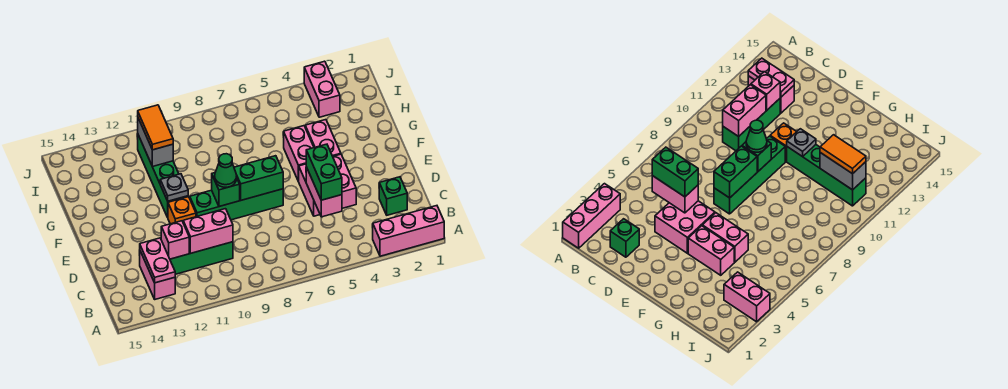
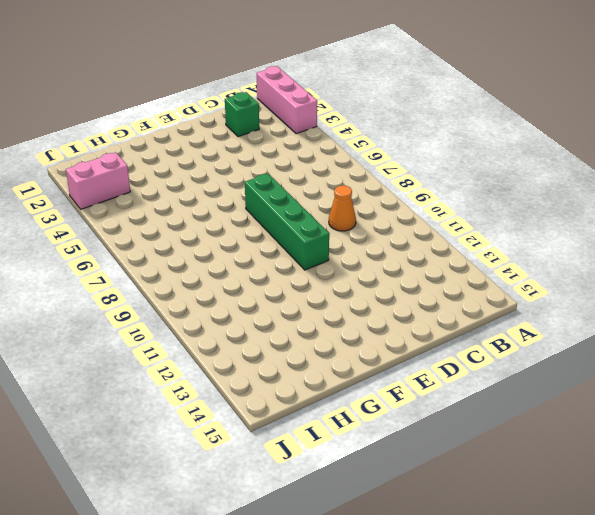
orange cone C9 level 1 -> none
none -> pink brick B13:C13 level 1
none -> green brick C10:C12 level 1
none -> pink brick D4:E5 level 1

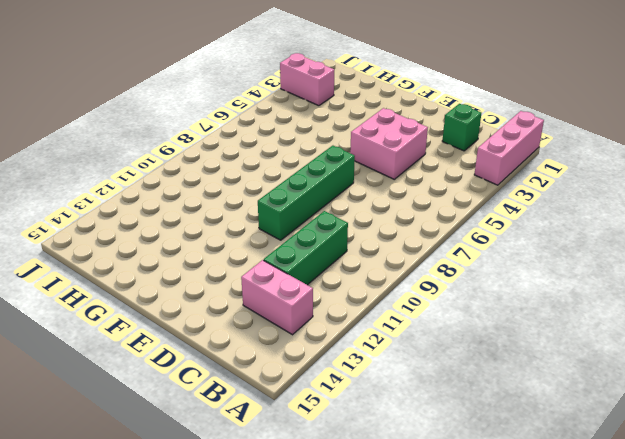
none -> orange brick E11 level 1
none -> pink brick F4:G4 level 1
none -> pink brick F5:G5 level 1

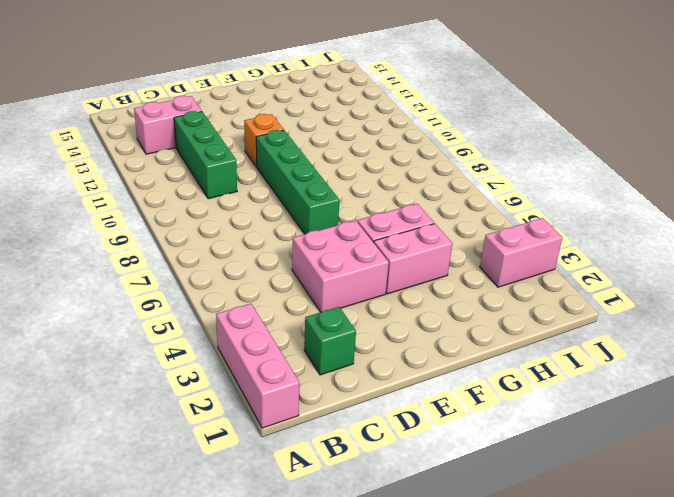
none -> green brick F11:I11 level 1
none -> pink plate B13:C13 level 2
none -> pink brick C5:D5 level 2

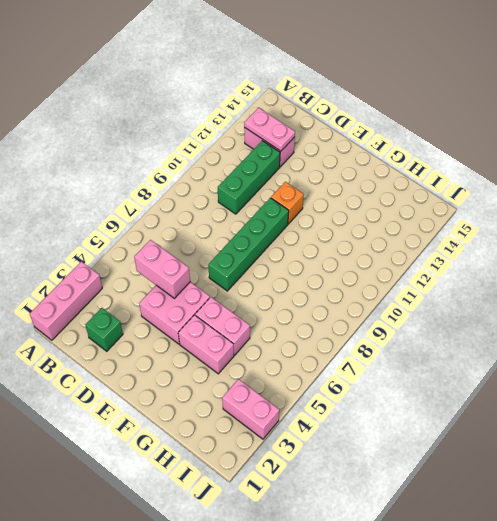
none -> green brick F11:I11 level 1
none -> pink brick C10:C11 level 2
none -> pink brick C12 level 2

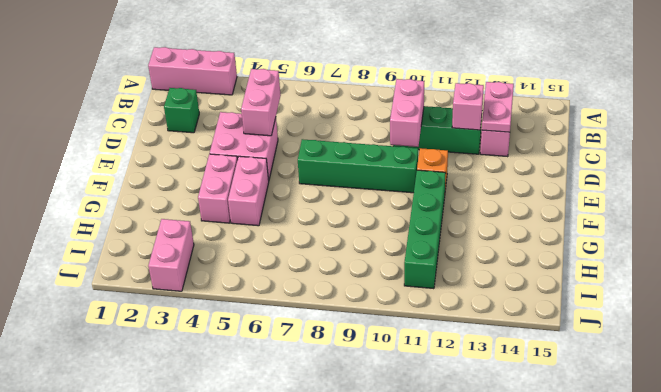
pink brick C10:D10 level 2 -> pink brick C10:C11 level 2
none -> green brick E7:E8 level 2
none -> green brick E9 level 2
none -> grey plate F11 level 2

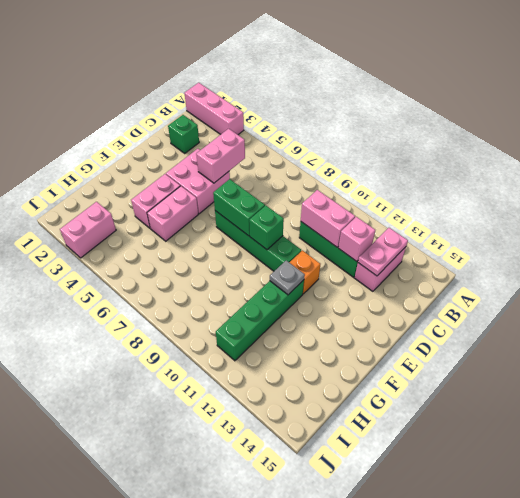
none -> grey brick H11:I11 level 2
none -> green brick C5:D5 level 3
none -> green cone E9 level 3

